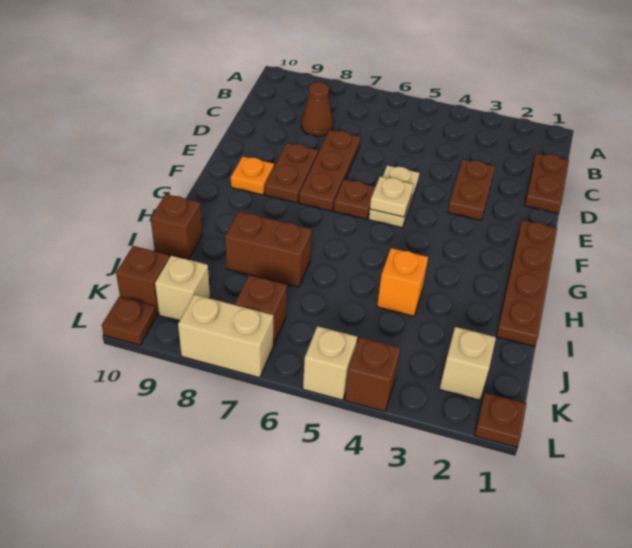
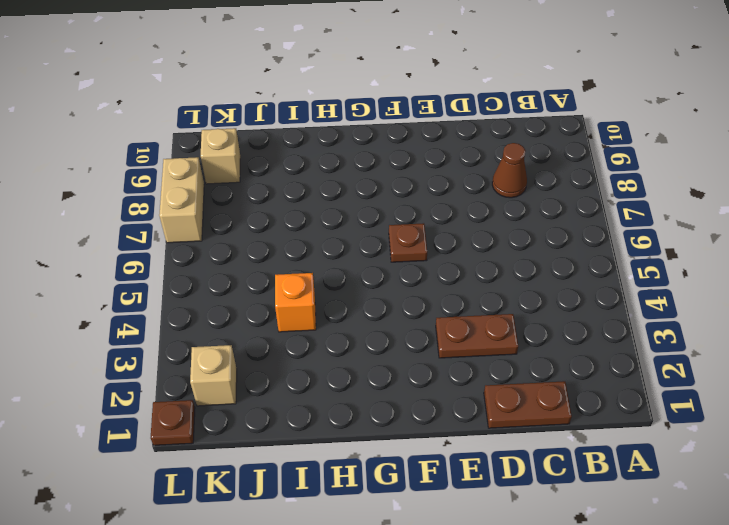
none -> brown plate D7:F7 level 1
none -> tan plate E5:F5 level 1
none -> brown plate E8:F8 level 1

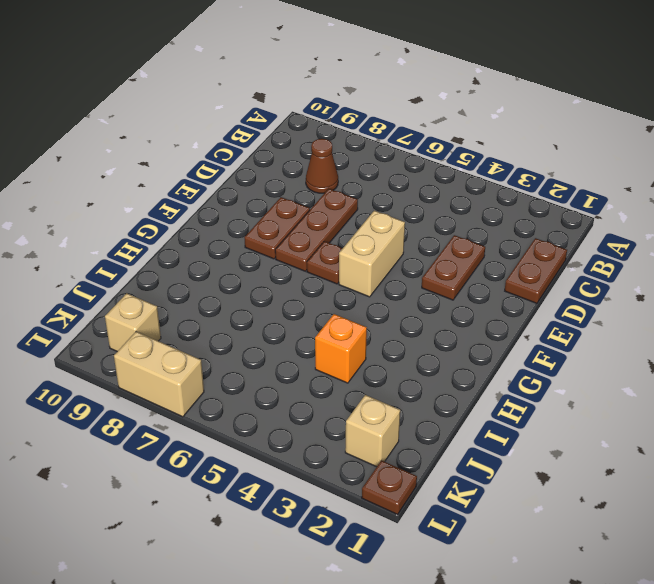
tan brick E5:F5 level 1 -> tan plate E5:F5 level 1
none -> brown plate F1:I1 level 1
none -> orange plate F9 level 1
none -> brown brick I7:I8 level 1

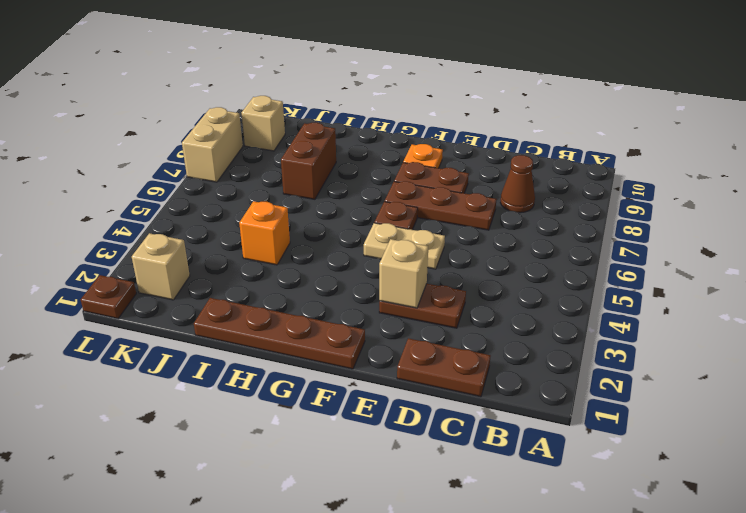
tan brick E3 level 2 -> tan brick L5 level 1
none -> brown brick I10 level 1
none -> brown brick K7 level 1
none -> brown brick K10 level 1

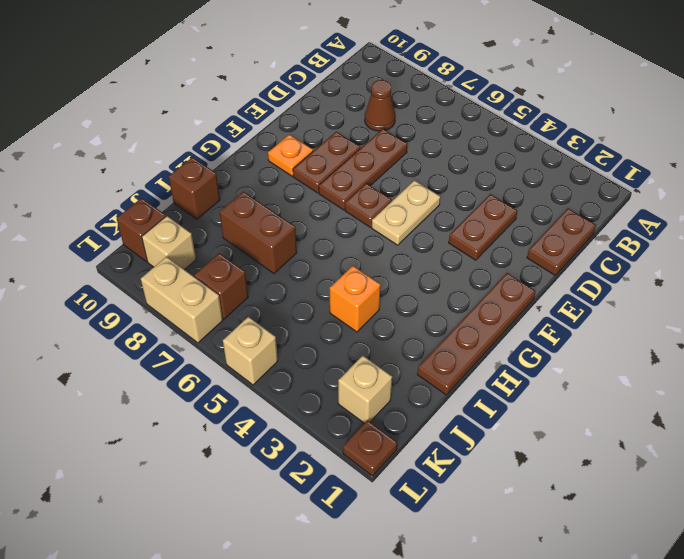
none -> brown brick L4 level 1
none -> brown plate L10 level 1
none -> tan plate F5 level 2

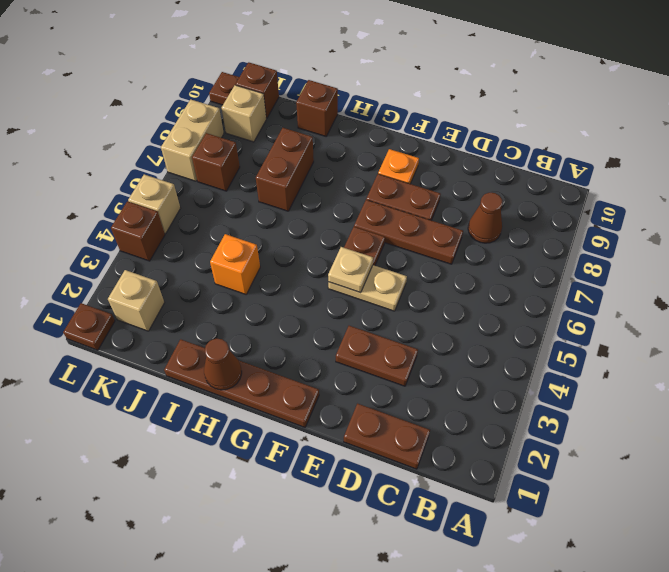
brown cone H1 level 2 -> none

